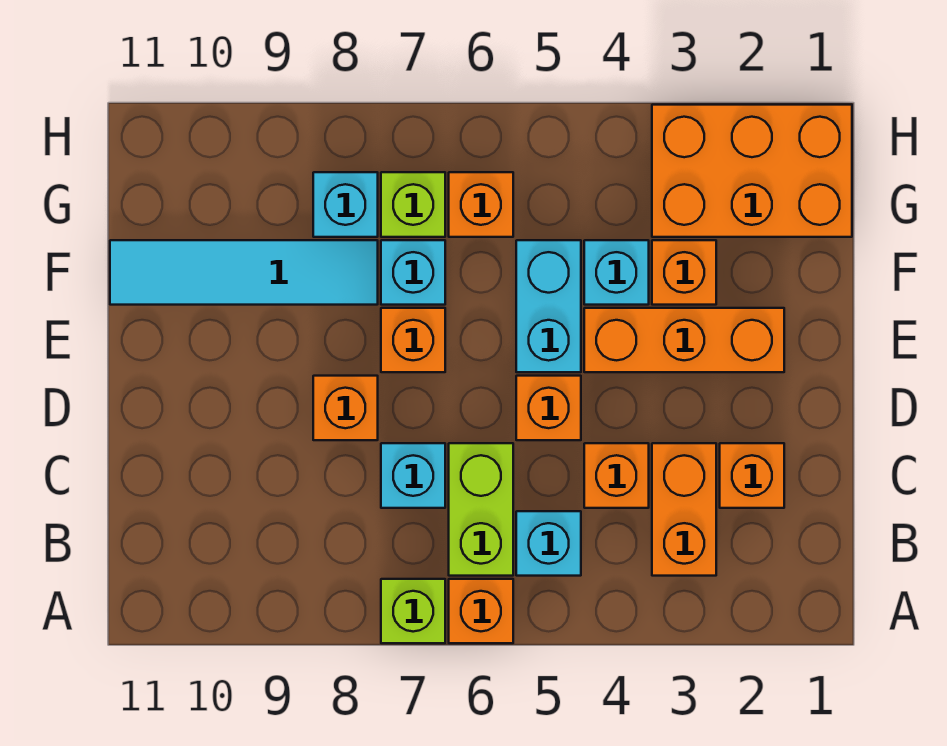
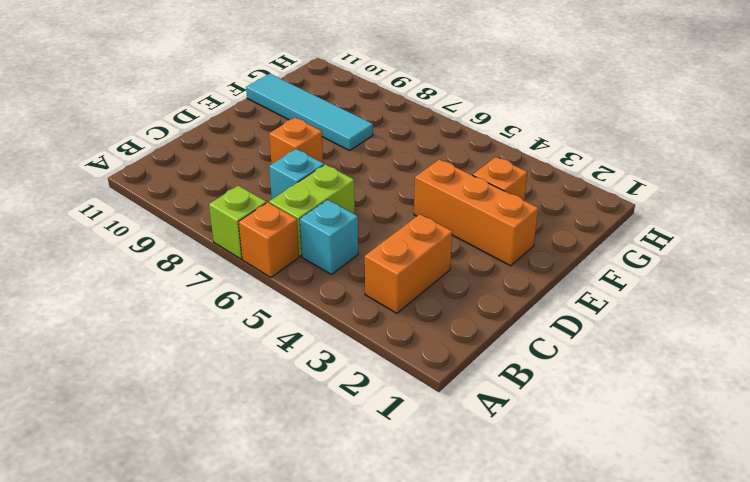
none -> orange brick C2 level 1
none -> orange brick C4 level 1
none -> orange brick D5 level 1

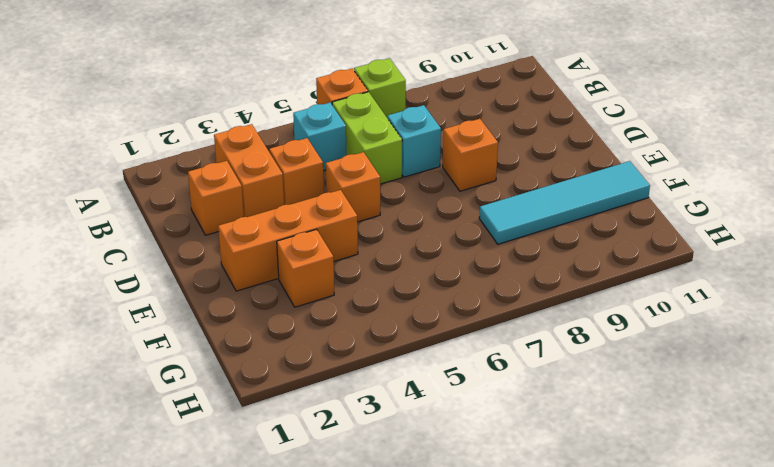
none -> cyan brick E5:F5 level 1
none -> orange brick E7 level 1
none -> cyan brick F4 level 1

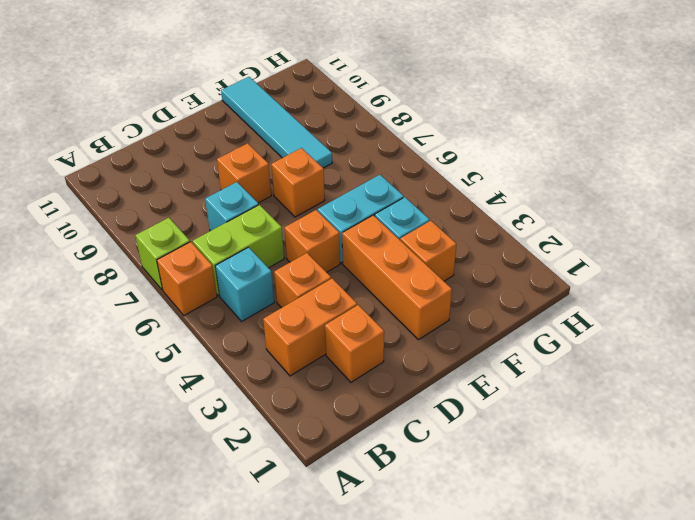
none -> cyan brick F7 level 1
none -> orange brick G1:H3 level 1
none -> orange brick G6 level 1

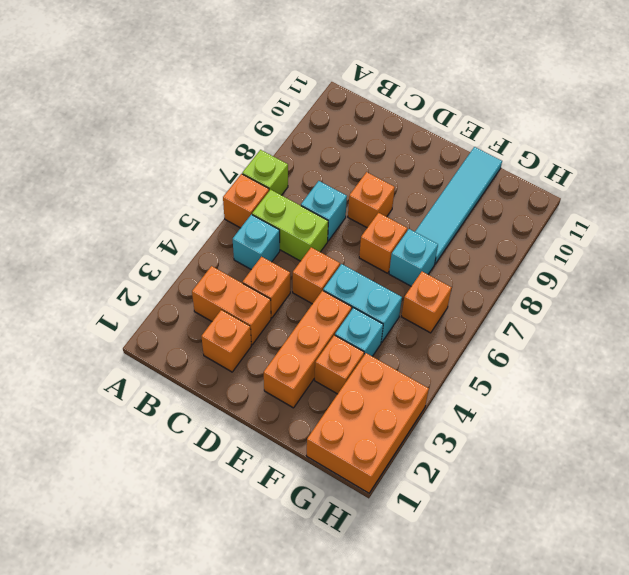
none -> lime brick G7 level 1
none -> cyan brick G8 level 1

